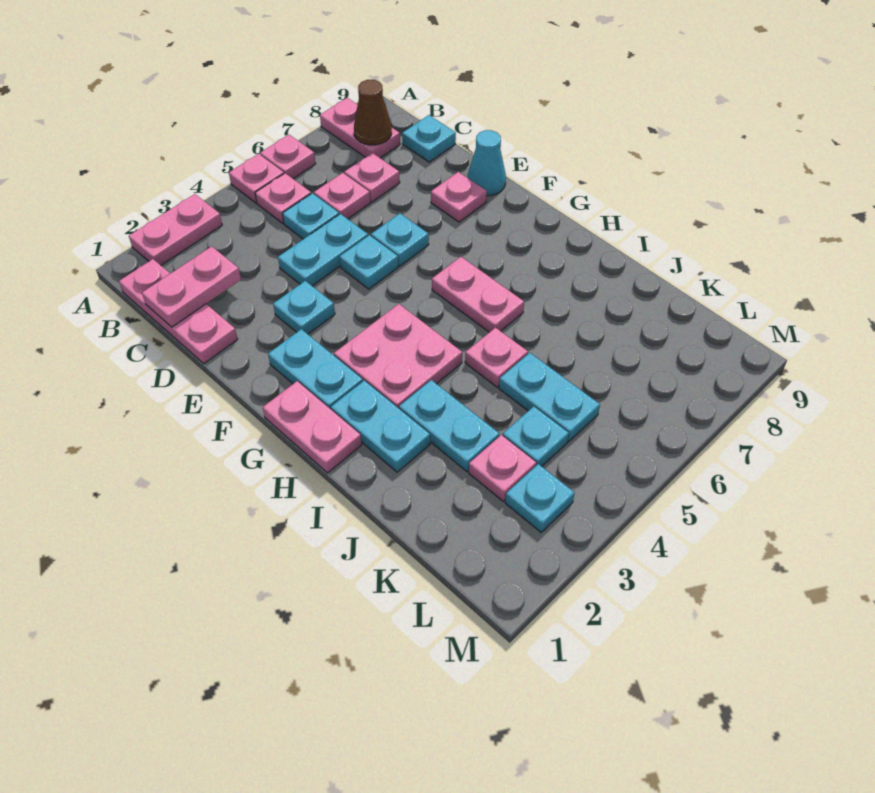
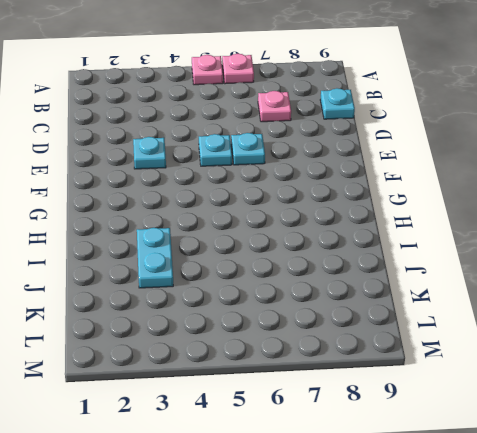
none -> pink plate A2:A3 level 1
none -> pink plate A8:B8 level 1
none -> pink plate B1:D1 level 1

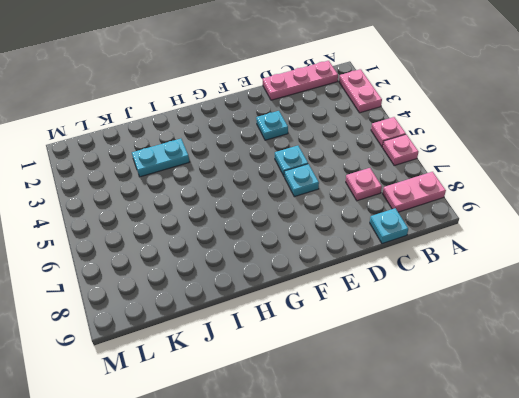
none -> pink plate B5 level 1
none -> cyan plate C5 level 1
none -> pink plate C6 level 1

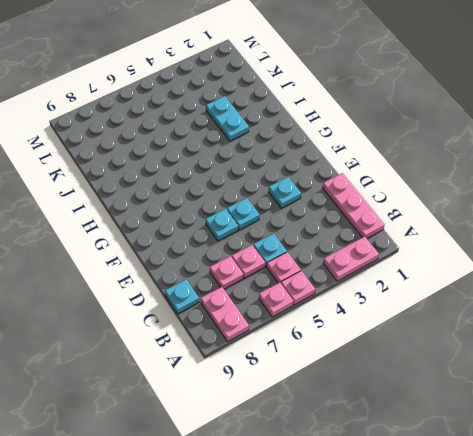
none -> cyan plate D4:D5 level 1
none -> pink plate E8 level 1
none -> cyan cone E9 level 1

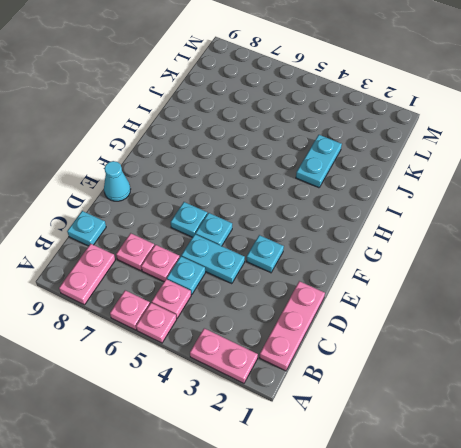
none -> pink plate E8 level 1
none -> cyan plate F2:G2 level 1
none -> pink plate G1:H1 level 1

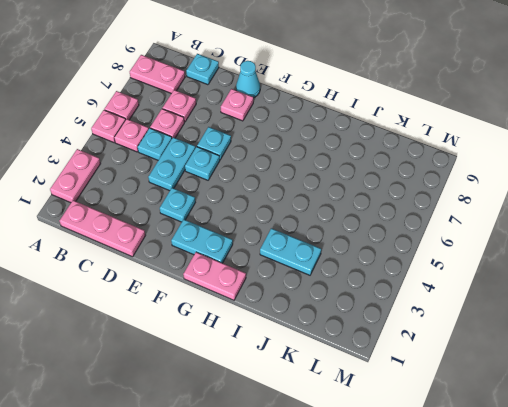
none -> pink plate G3:H4 level 1
none -> pink plate G6:H6 level 1
none -> cyan plate H2:I2 level 1

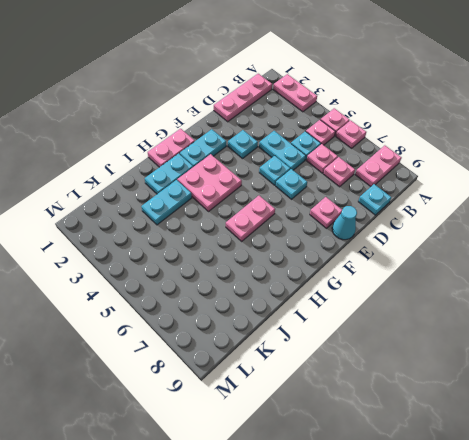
none -> pink plate I5 level 1
none -> cyan plate J5:K5 level 1
none -> pink plate K3 level 1

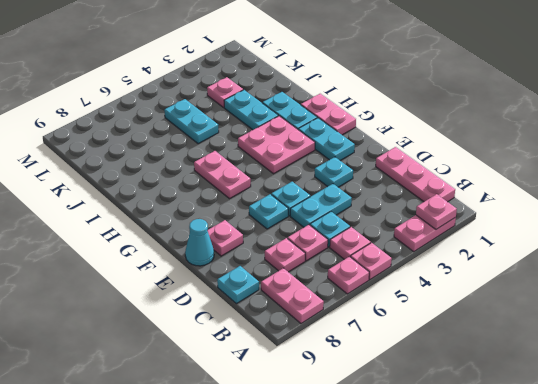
pink plate A2 level 2 -> pink plate I5 level 1
none -> cyan plate K4 level 1
none -> cyan plate L3 level 1
none -> brown cone B8 level 2

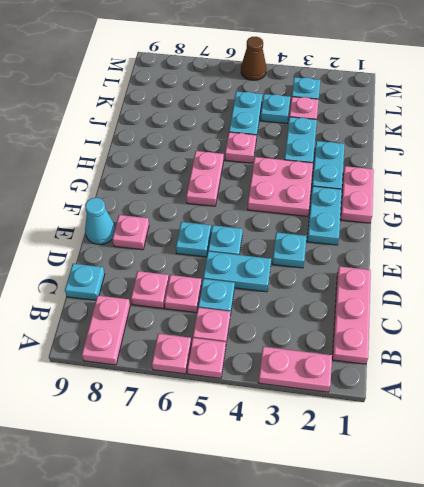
brown cone M5 level 1 -> brown cone B8 level 2
none -> pink plate C1:C2 level 2

